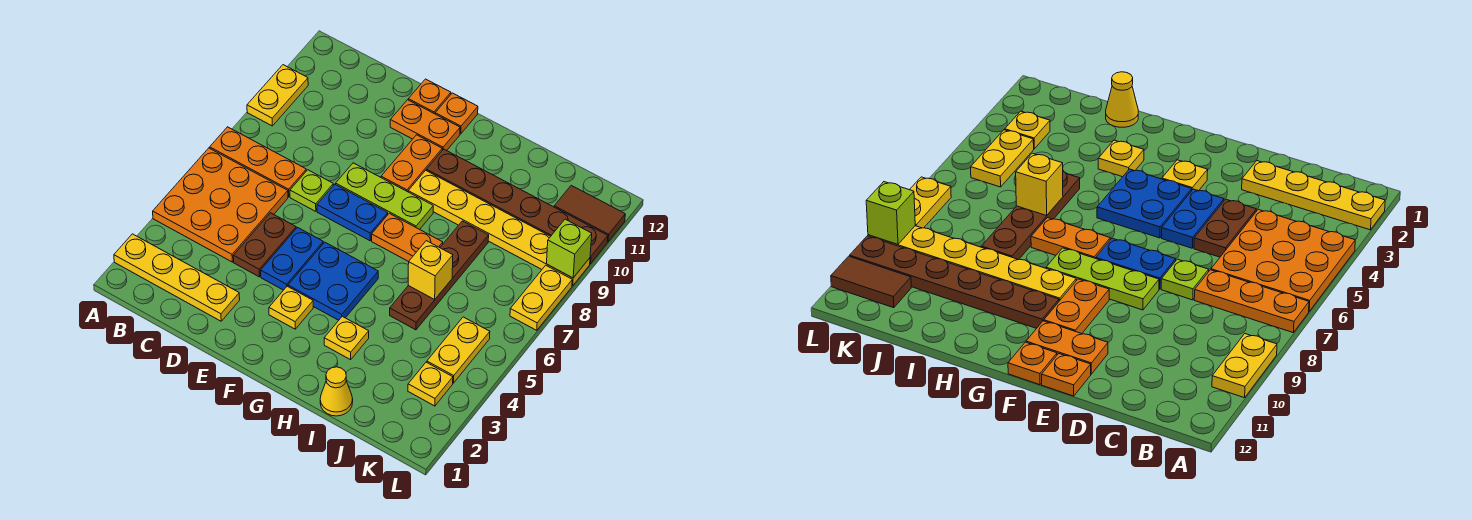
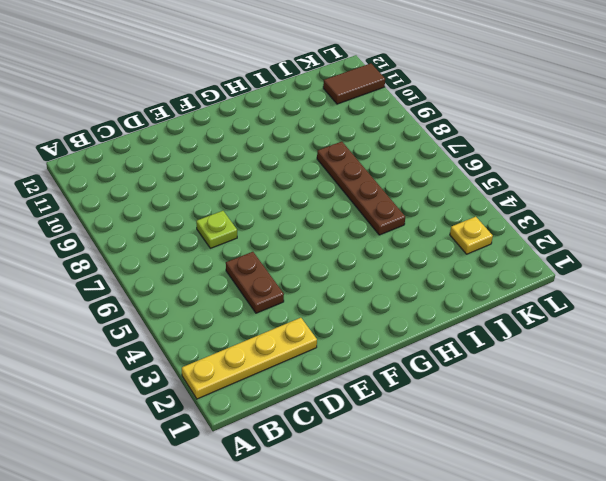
none -> orange plate A4:C6 level 1
none -> orange plate A7:C7 level 1
none -> yellow plate A9:A10 level 1

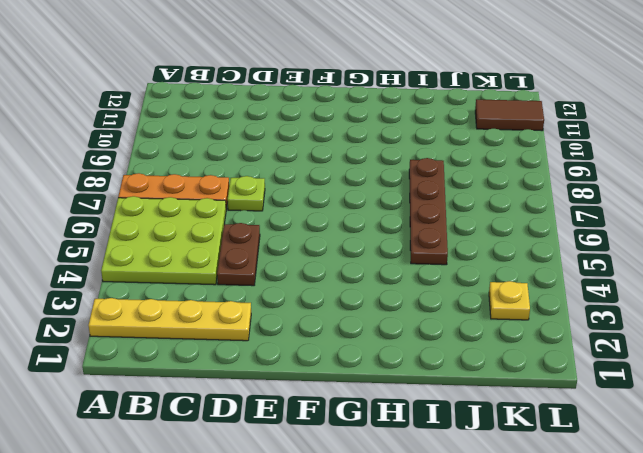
lime plate A4:C6 level 1 -> orange plate A4:C6 level 1
none -> yellow plate A9:A10 level 1
none -> blue plate E4:E5 level 1
none -> blue plate E7:F7 level 1

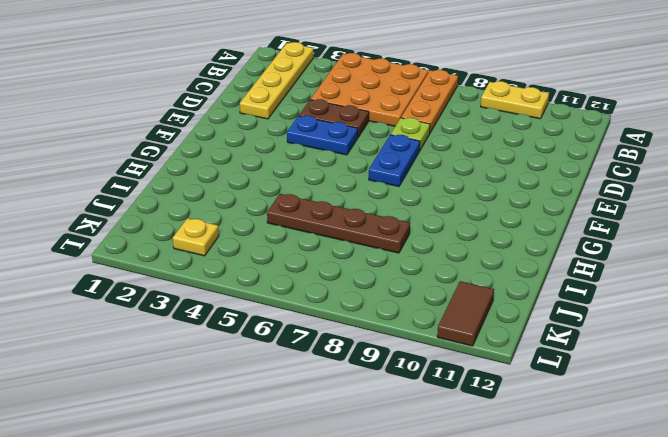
none -> lime plate E8:G8 level 1
none -> orange plate E11:F11 level 1
none -> orange plate E12 level 1

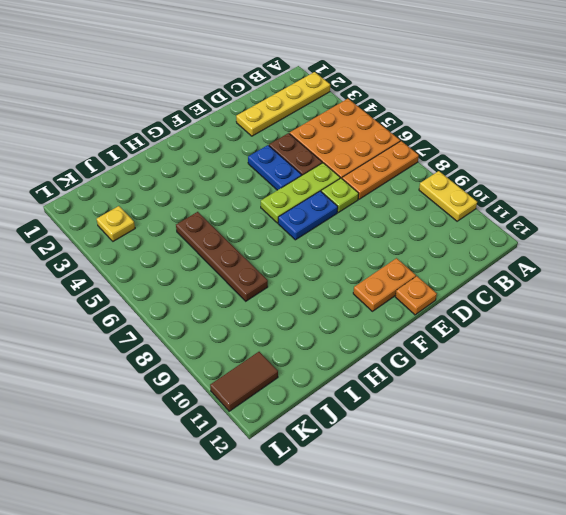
lime plate D6:F6 level 1 -> lime plate E8:G8 level 1
none -> yellow plate F3 level 1
none -> blue plate F4:G5 level 1
none -> orange plate F9:F10 level 1

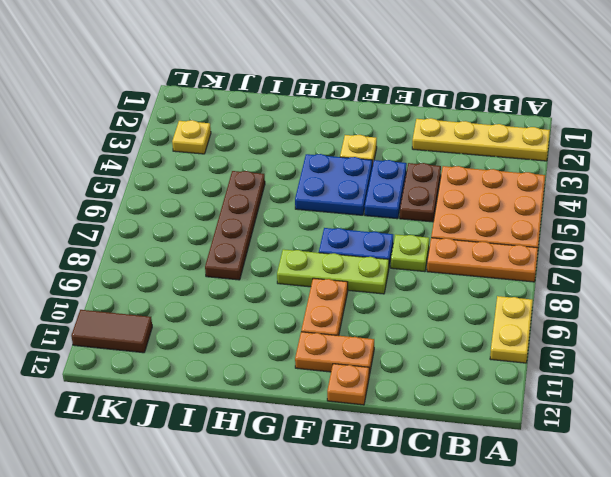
none -> orange plate F12 level 1
none -> orange plate G7:H7 level 1
none -> yellow plate G9:L9 level 1

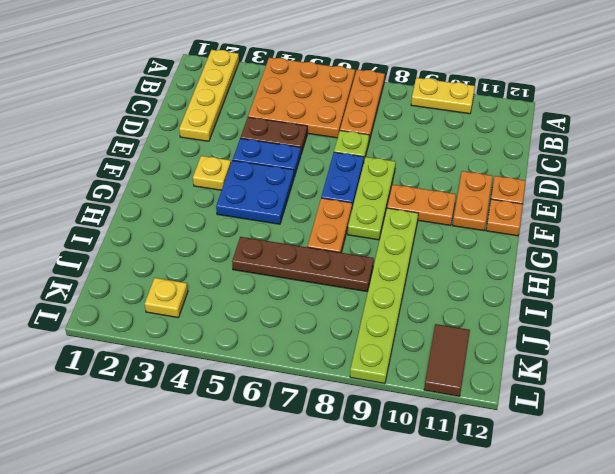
lime plate G9:L9 level 1 -> yellow plate G9:L9 level 1
none -> brown plate G10:L10 level 1
none -> yellow plate H3 level 1
none -> yellow cone I1 level 1

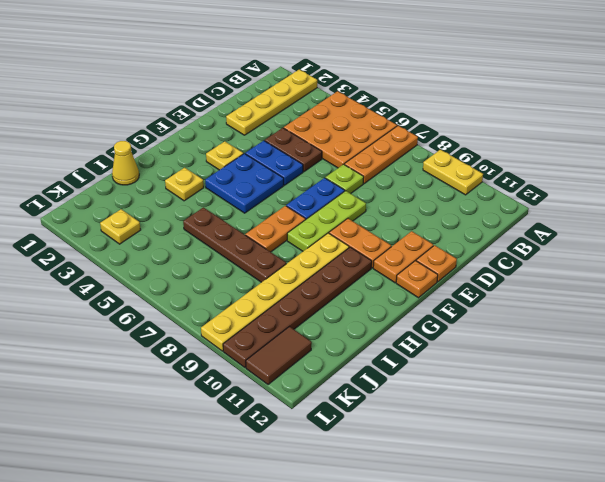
none -> yellow plate K4:K5 level 1
none -> yellow plate L7:L8 level 1
none -> yellow brick I6 level 2

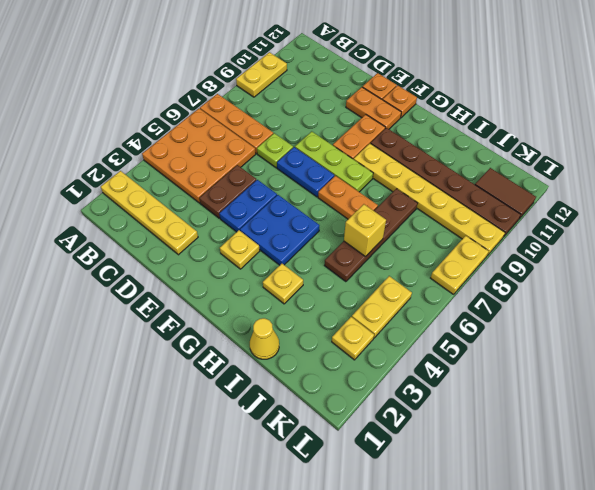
none -> lime brick L9 level 2

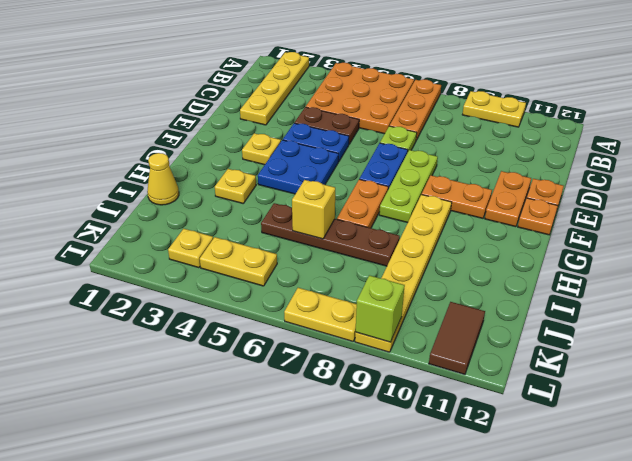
none -> brown plate G10:L10 level 1

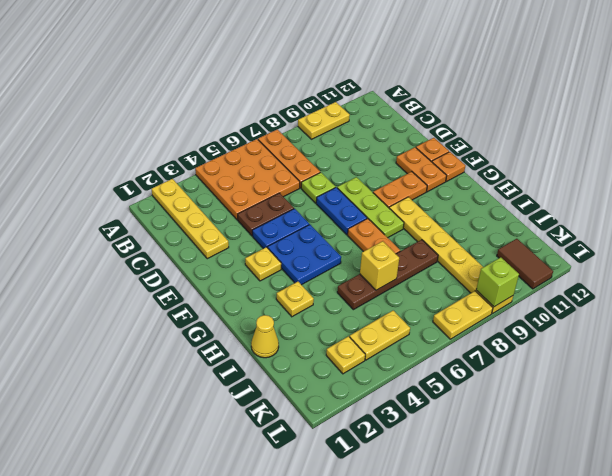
none -> brown plate G10:L10 level 1

